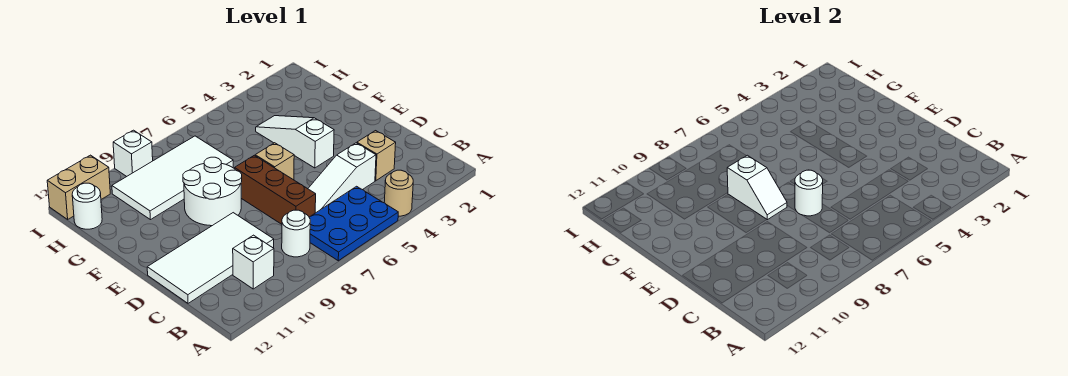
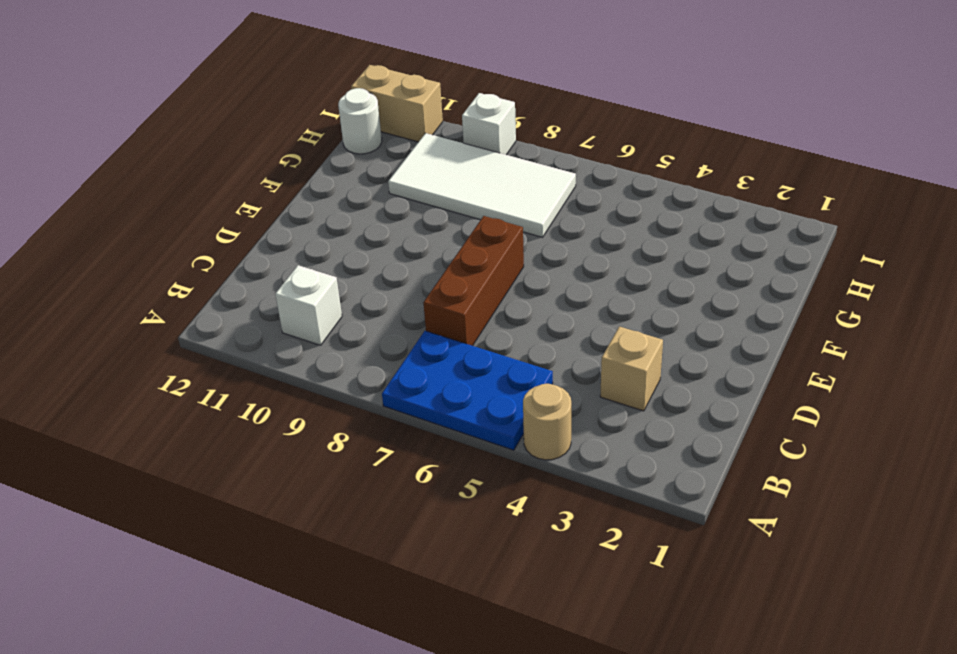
none -> white round brick B8 level 1
none -> white slope C4:C6 level 1 top 4
none -> white tile C9:D12 level 1

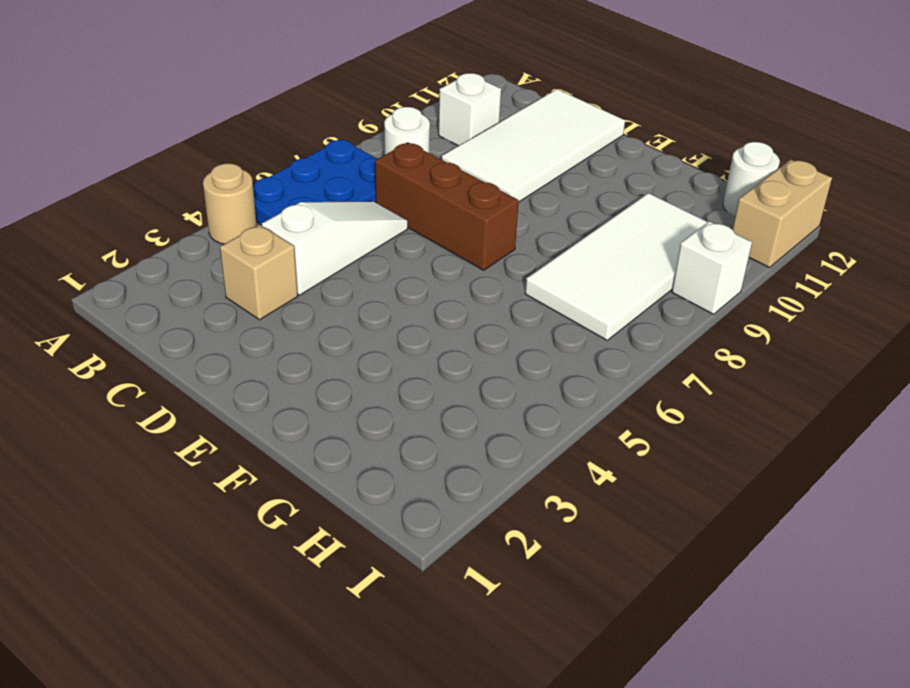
none -> white slope E4:G4 level 1 top E
none -> tan brick E6 level 1
none -> white round brick E8:F9 level 1

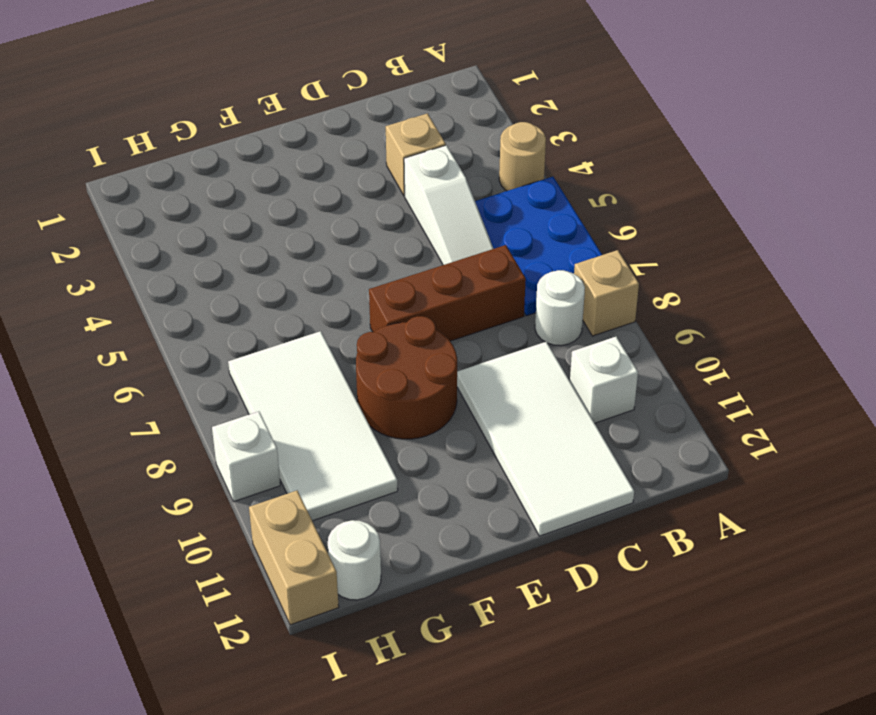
tan brick A8 level 1 -> tan brick E6 level 1
brown round brick E8:F9 level 1 -> white round brick E8:F9 level 1
none -> white slope E4:G4 level 1 top E
none -> white round brick D7 level 2
none -> white slope E8:F8 level 2 top F

